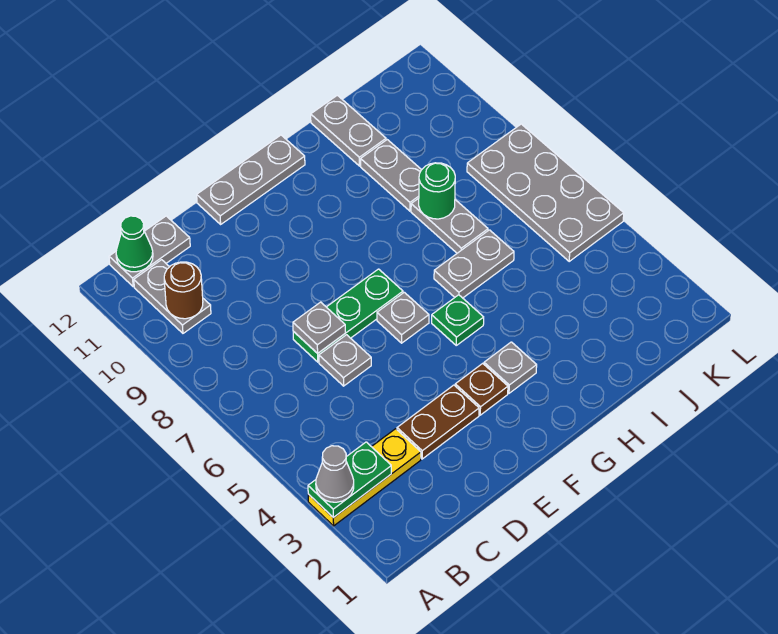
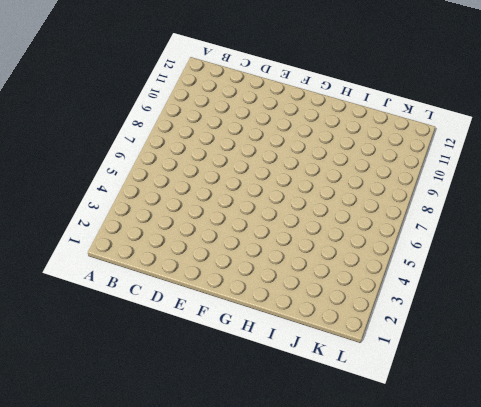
none -> yellow plate A3:C3 level 1
none -> grey plate B10:B11 level 1
none -> grey plate B12:C12 level 1

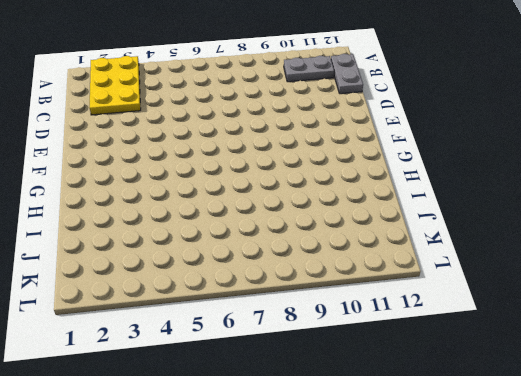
yellow plate A2:C3 level 1 -> yellow plate A3:C3 level 1
none -> brown plate D3:E3 level 1
none -> grey plate D6 level 1
none -> green plate D7:F7 level 1

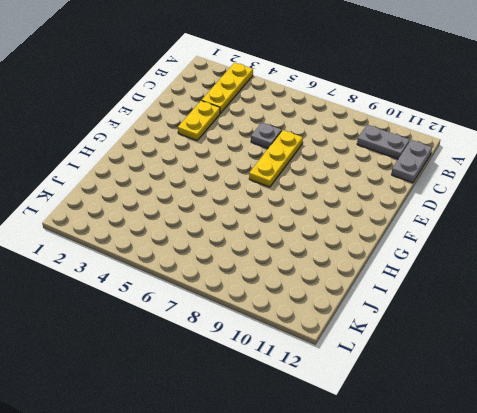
yellow plate D3:E3 level 1 -> brown plate D3:E3 level 1
yellow plate D7:F7 level 1 -> green plate D7:F7 level 1
none -> grey plate E12:G12 level 1
none -> brown plate F3 level 1
none -> grey plate F6 level 1

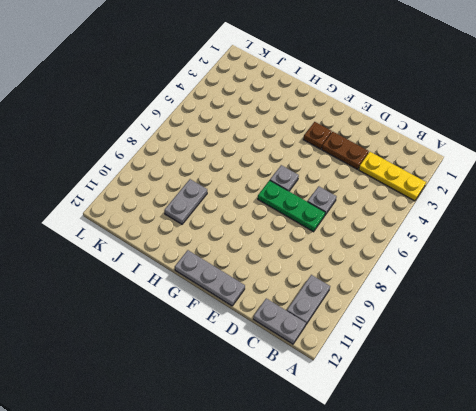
none -> grey plate G3 level 1
none -> green plate G5 level 1
none -> grey plate H6:I6 level 1

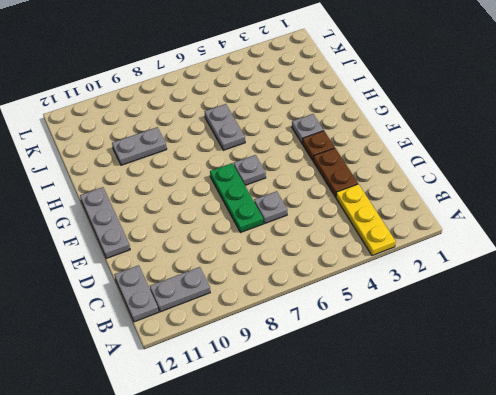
none -> green plate G5 level 1
none -> grey plate I7:I8 level 1
none -> grey plate I11:I12 level 1

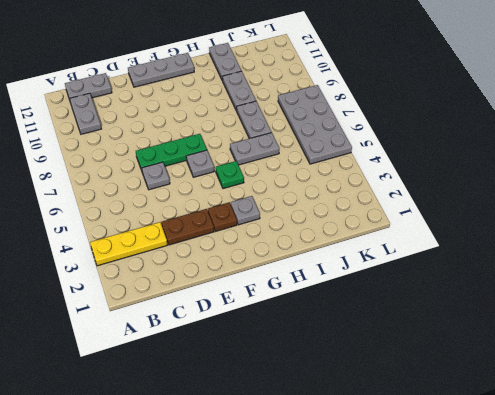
none -> green plate A3:B3 level 2
none -> brown round brick B10 level 2
none -> green cone B12 level 2

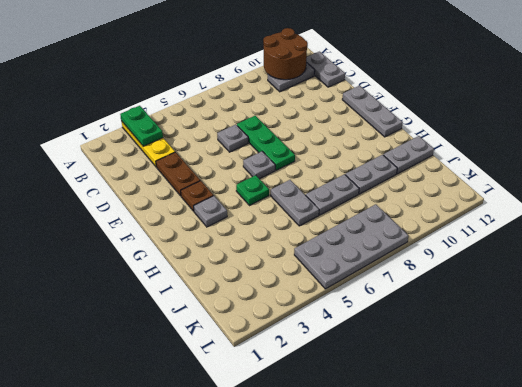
brown round brick A10:B11 level 2 -> brown round brick B10 level 2
none -> green cone B12 level 2
none -> grey plate D7 level 2
none -> green round brick I8 level 2

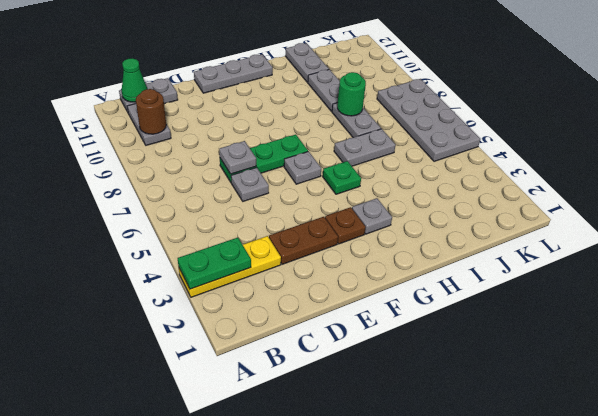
none -> grey cone A3 level 3

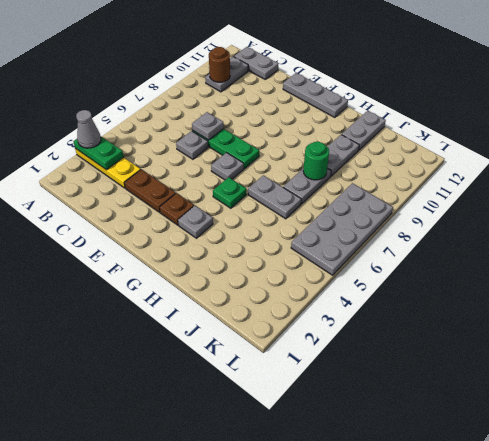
none -> green cone B12 level 2

